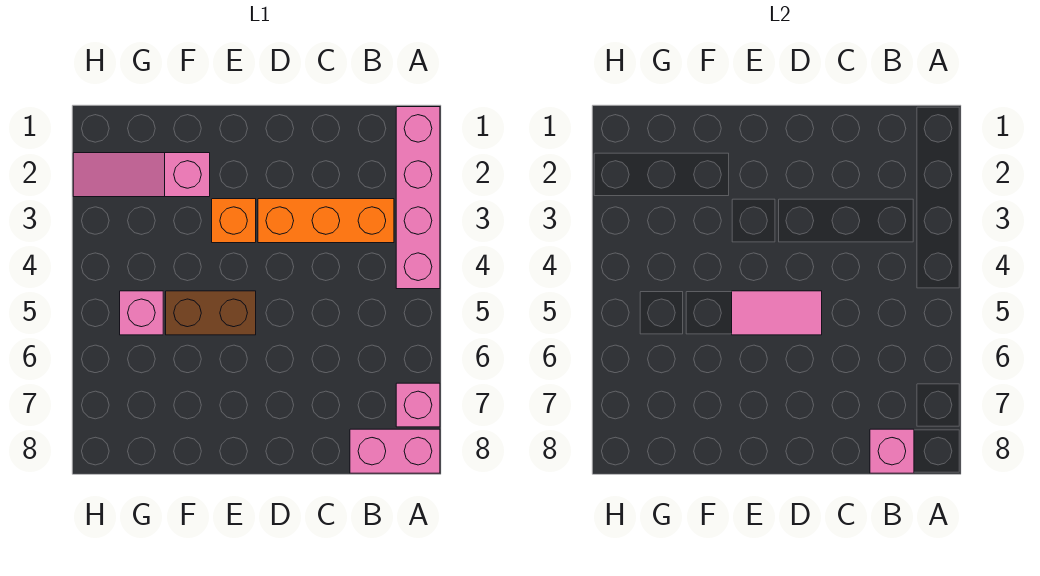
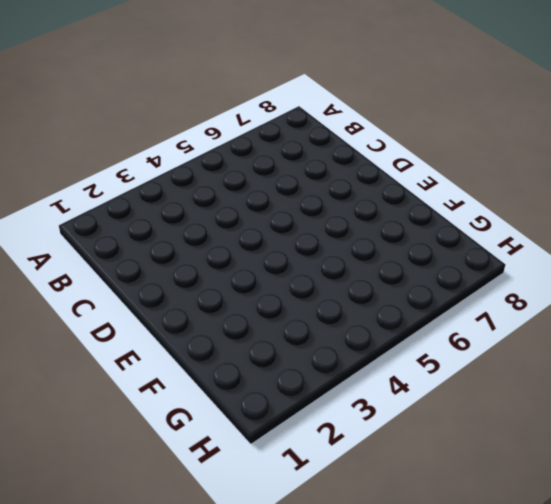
none -> pink brick A1:A4 level 1
none -> pink brick A7 level 1

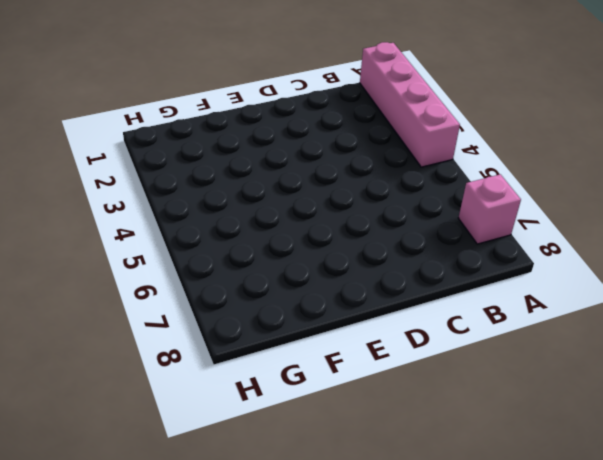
none -> pink brick A8:B8 level 1
none -> orange brick B3:D3 level 1

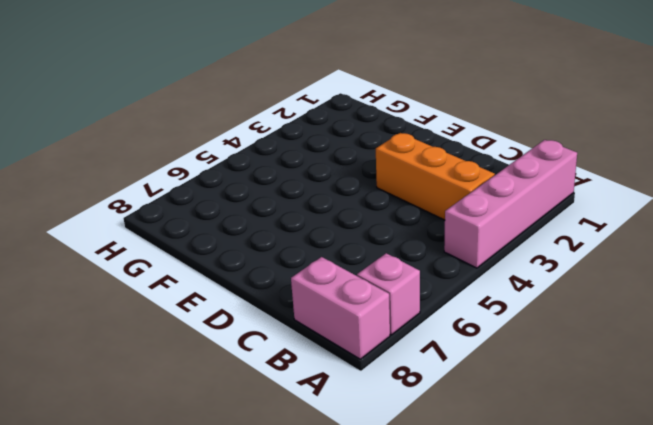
none -> orange brick E3 level 1
none -> brown brick E5:F5 level 1

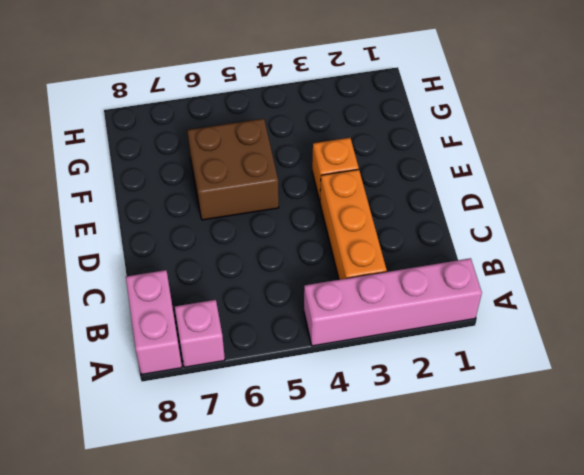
brown brick E5:F6 level 1 -> brown brick E5:F5 level 1
none -> pink slope F2:H2 level 1 top F
none -> pink brick G5 level 1

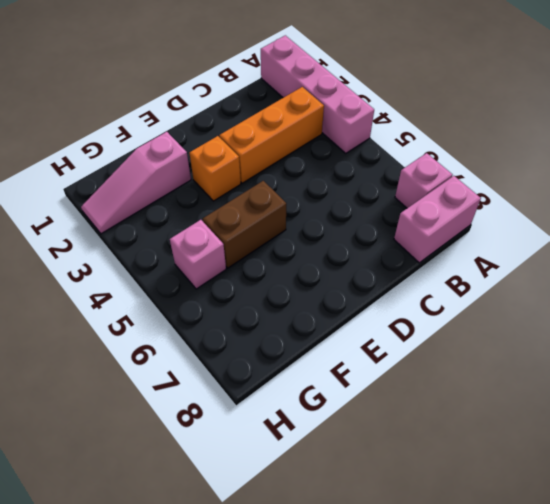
none -> pink brick B8 level 2
none -> pink tile D5:E5 level 2

